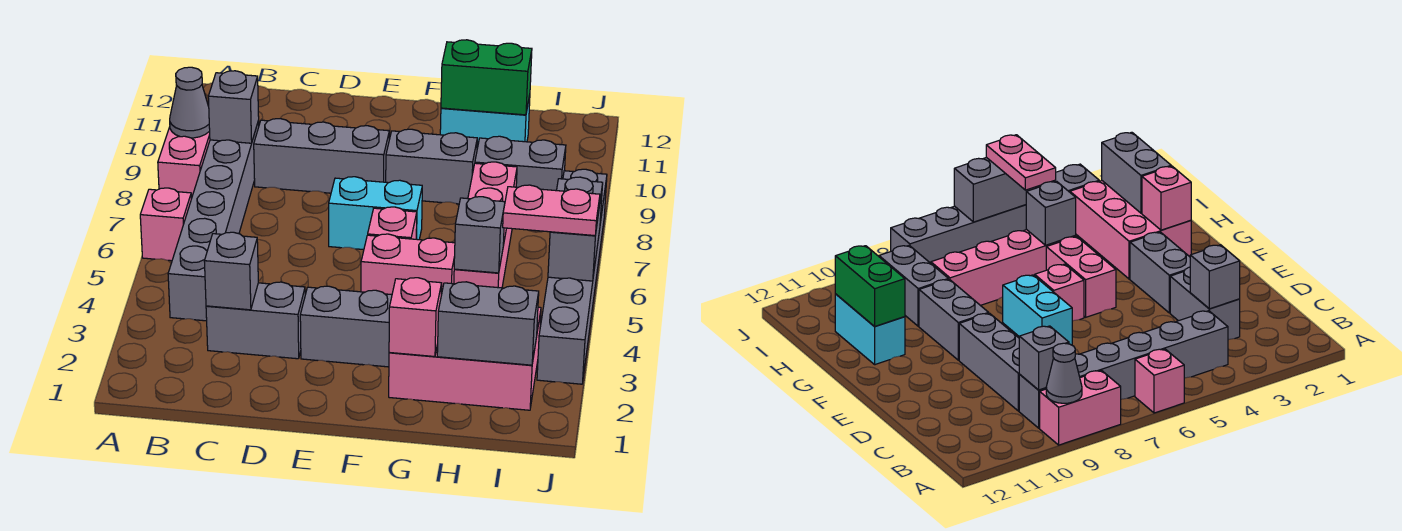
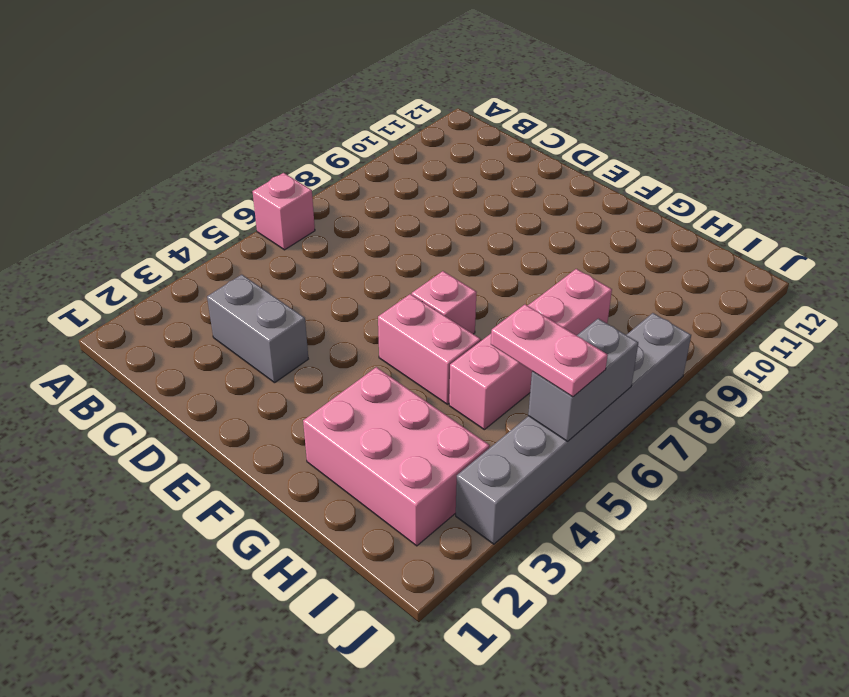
none -> pink brick A8:A9 level 1
none -> grey brick B4:B9 level 1
none -> grey brick C9:E9 level 1

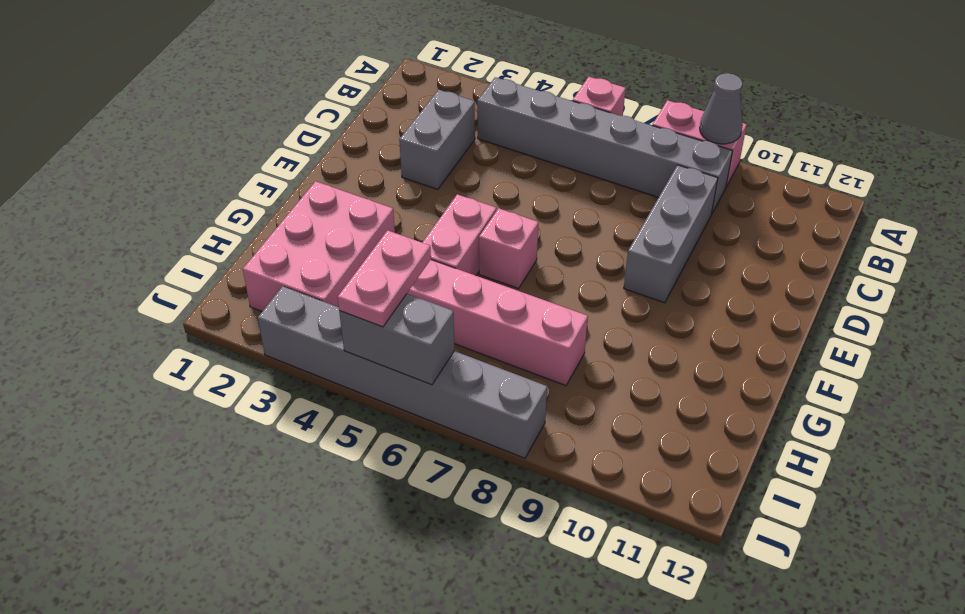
none -> grey brick E3:F3 level 1
none -> cyan brick E7:F7 level 1
none -> grey brick F9:G9 level 1

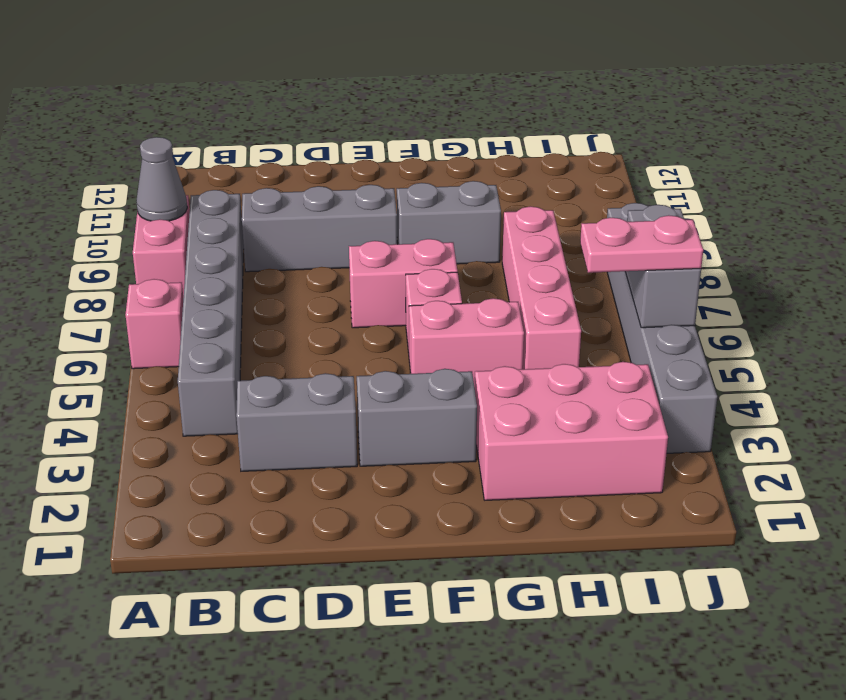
pink brick E7:F7 level 1 -> cyan brick E7:F7 level 1
none -> cyan brick G11:H11 level 1
none -> grey brick H9:I9 level 1
none -> grey brick B9 level 2

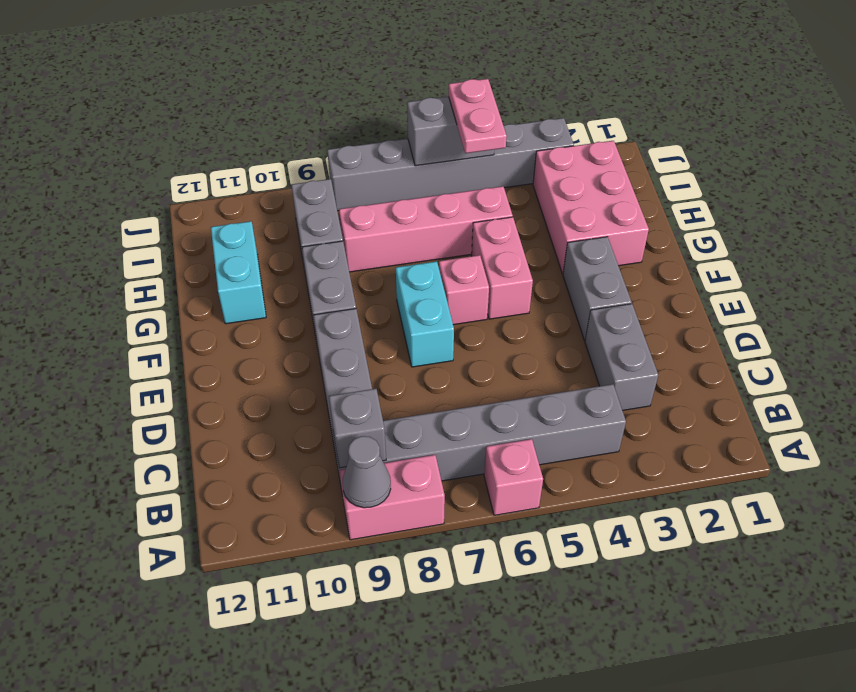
none -> grey brick C3 level 2
none -> pink brick G2 level 2
none -> green brick G11:H11 level 2

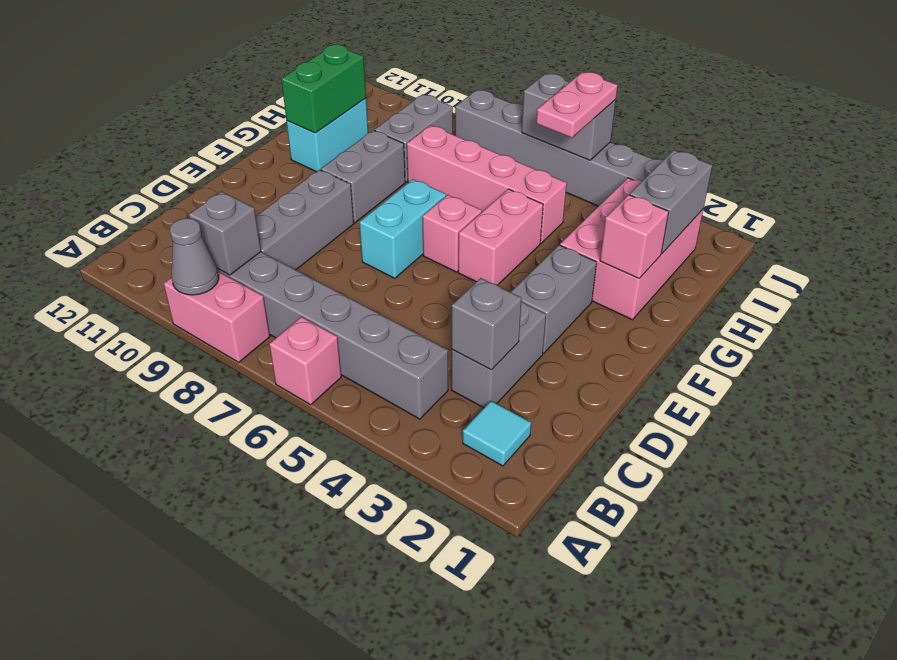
cyan tile B2 level 1 -> none
none -> grey brick H5 level 2

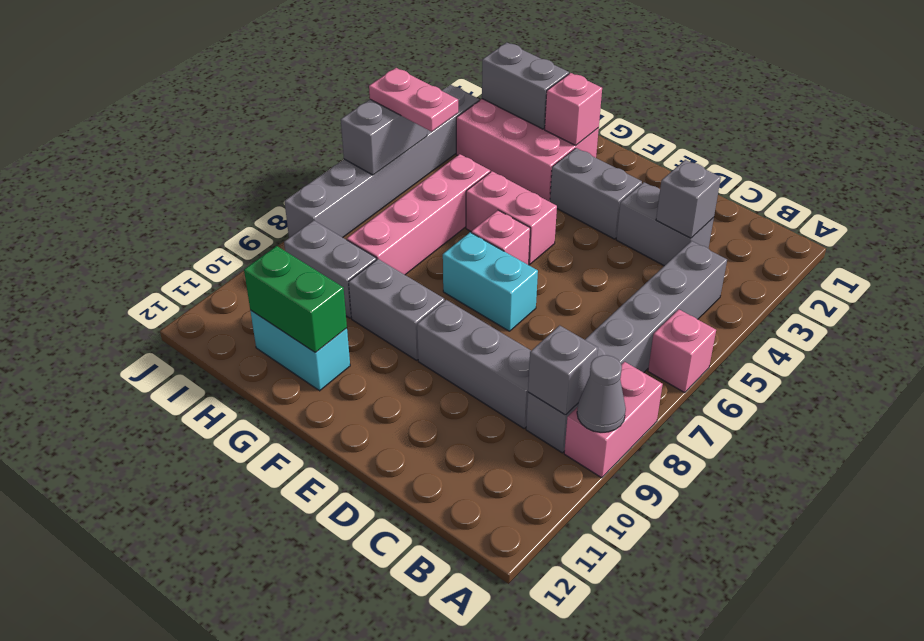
none -> grey brick H5 level 2

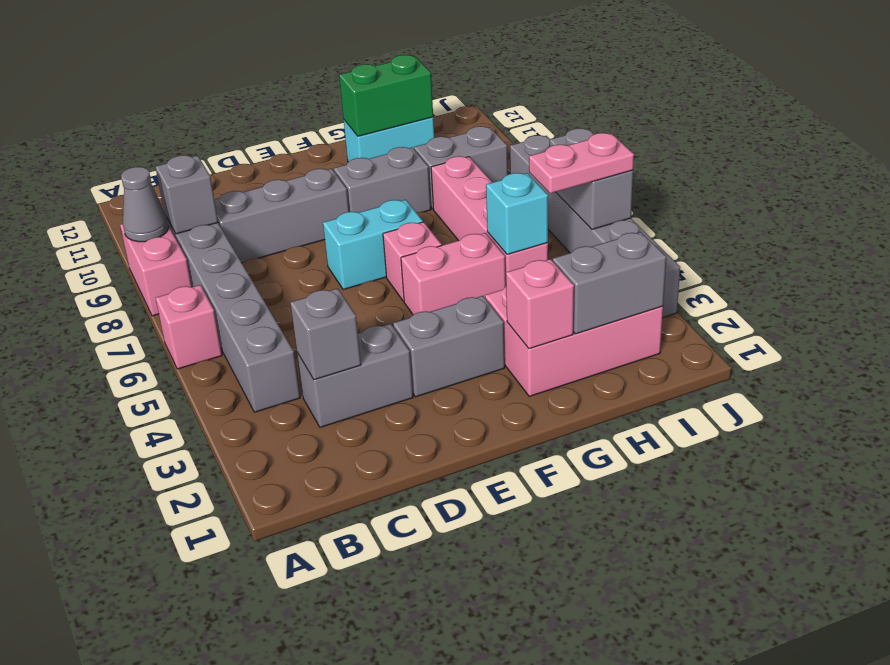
cyan brick H5 level 2 -> grey brick H5 level 2

